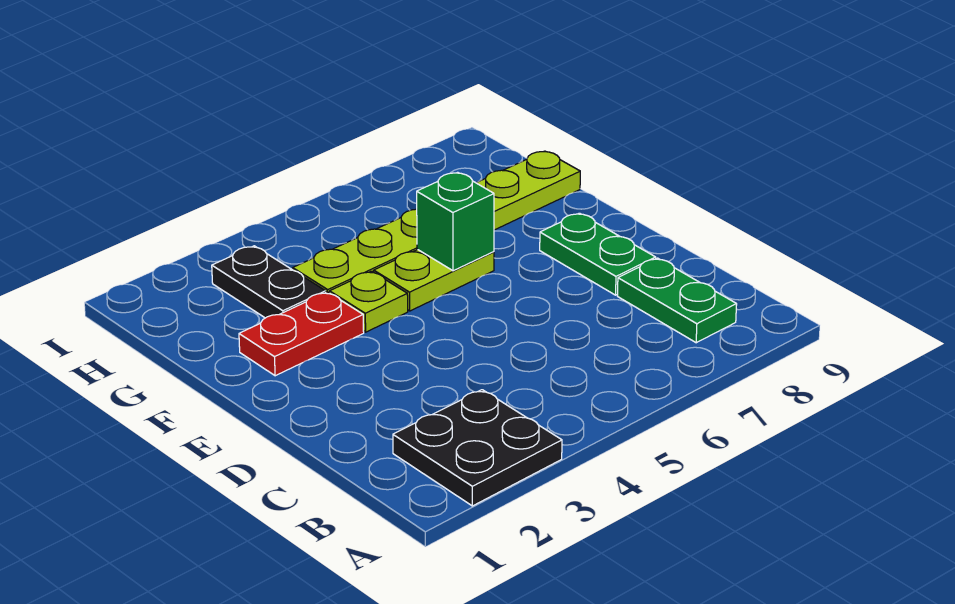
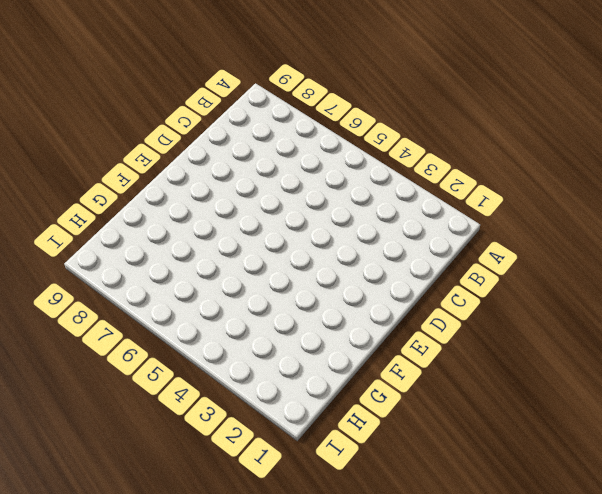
none -> black plate A2:B3 level 1
none -> green plate B8:C8 level 1

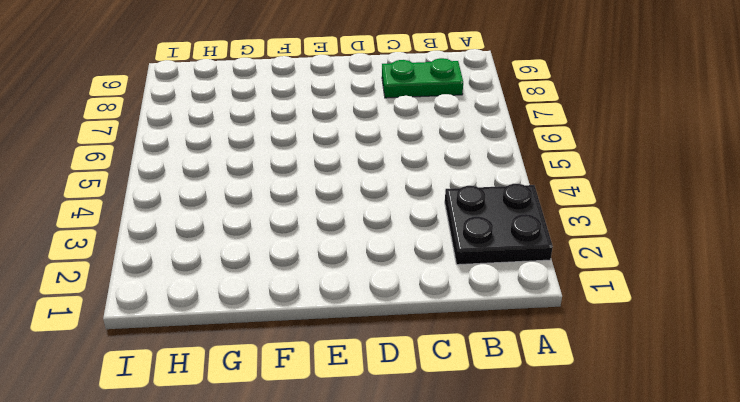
none -> green plate D8:E8 level 1
none -> red plate F2:F3 level 1

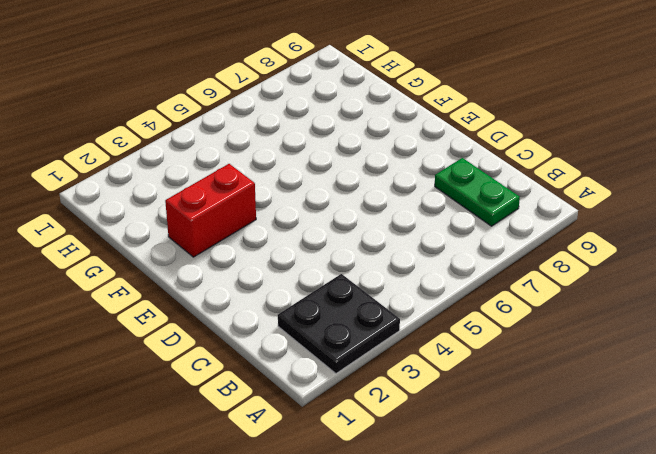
red brick F2:F3 level 1 -> red plate F2:F3 level 1
none -> green plate D8:E8 level 1
none -> lime plate F4 level 1

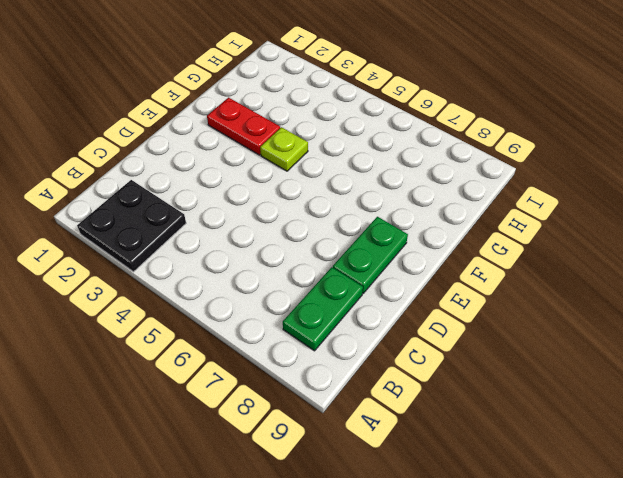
none -> lime plate F5:F6 level 1
none -> black plate G3:H3 level 1

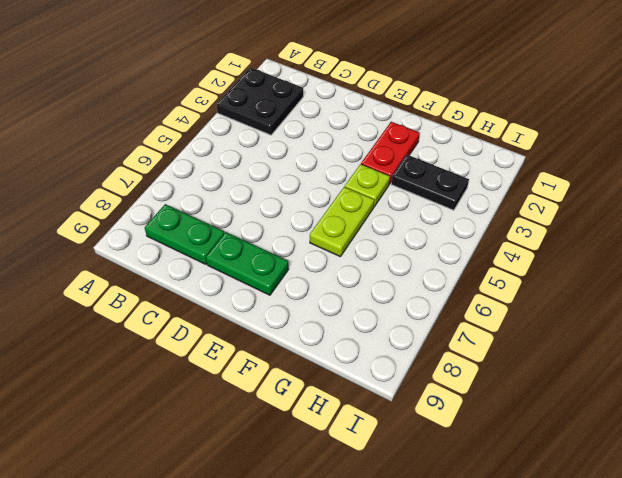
none -> lime plate G4:G9 level 1
none -> green brick F6 level 2

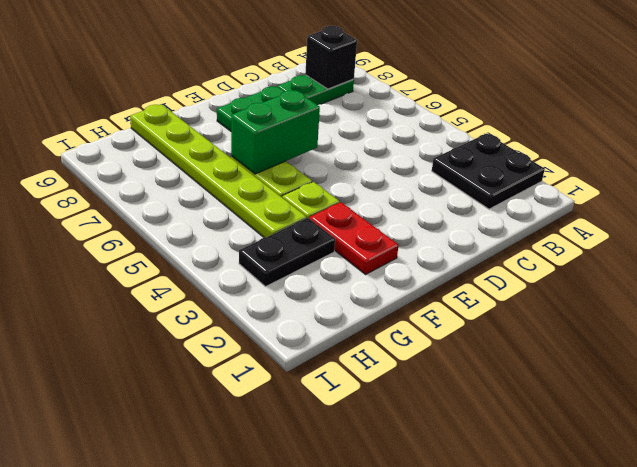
black brick B8 level 2 -> none
green brick E6:F6 level 2 -> green brick F6 level 2

